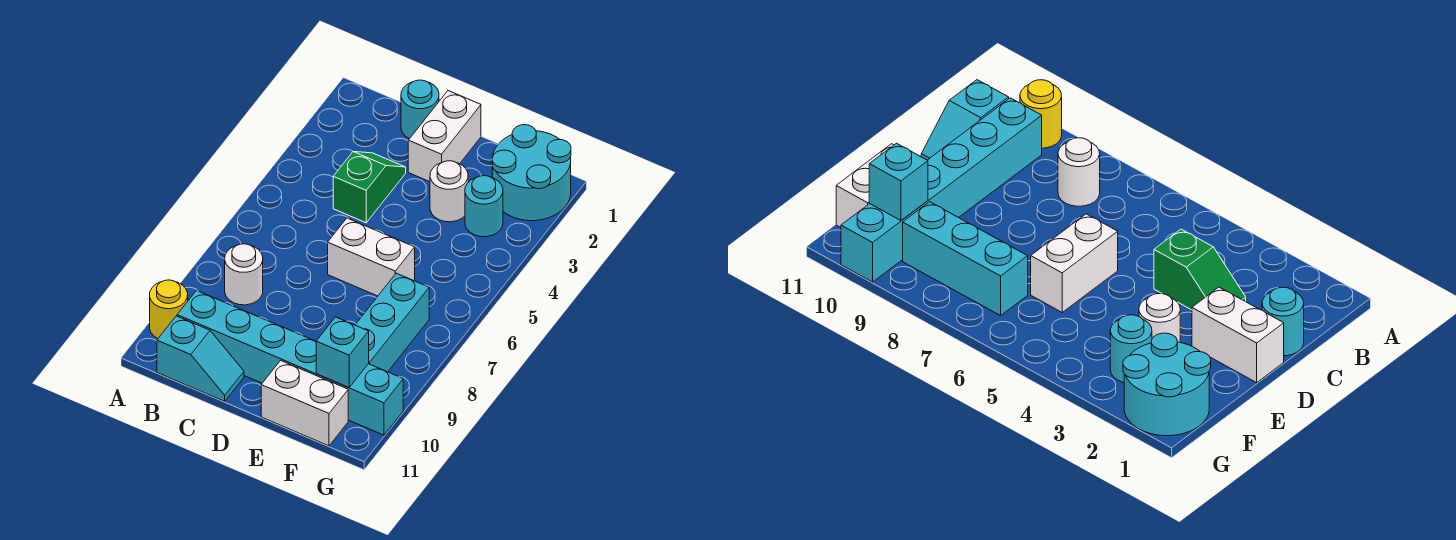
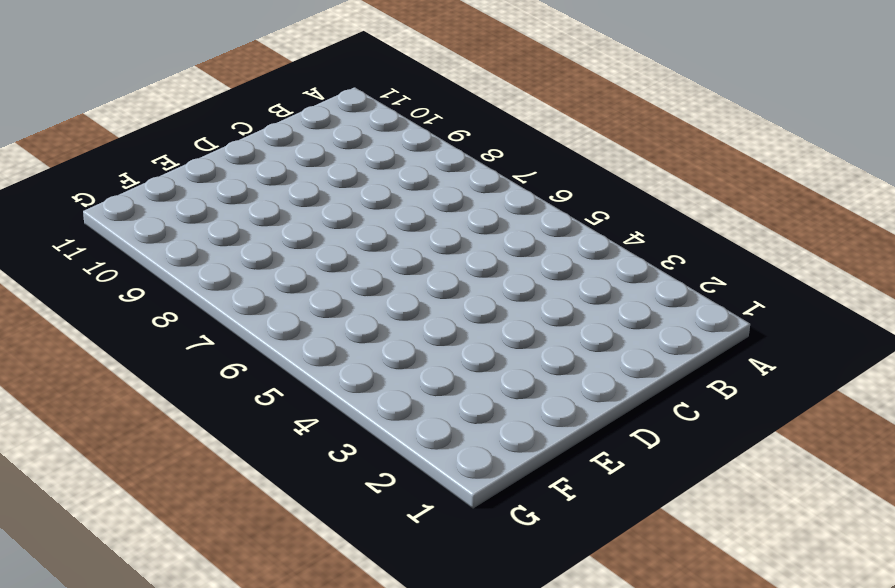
none -> yellow round brick A10 level 1
none -> white round brick B8 level 1
none -> cyan brick B10:G10 level 1

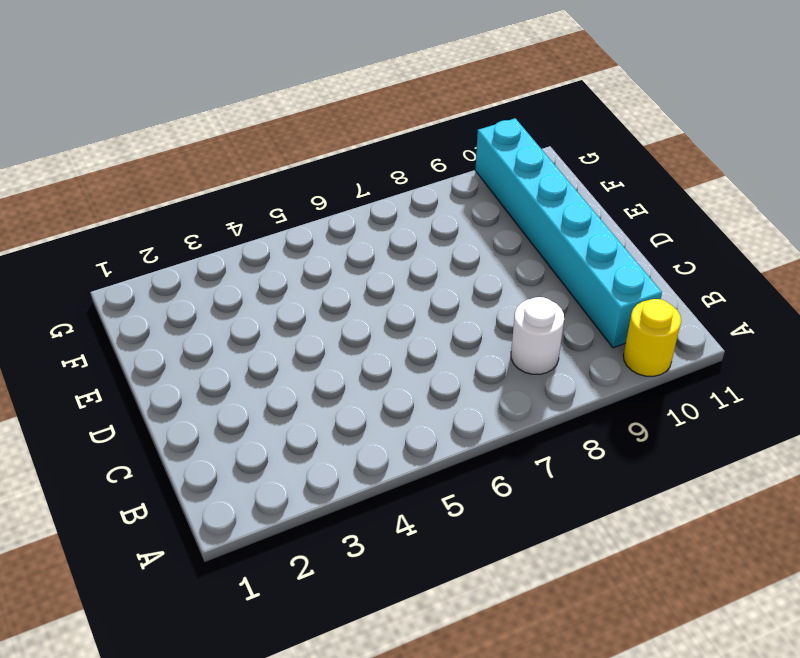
none -> cyan slope B11:C11 level 1 top B
none -> cyan round brick C1 level 1
none -> green slope C3:C4 level 1 top 4

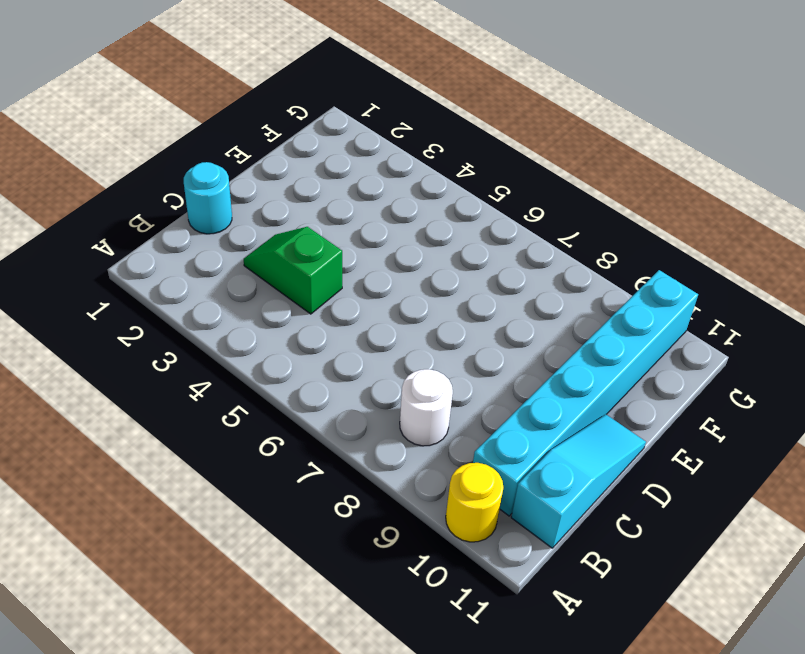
cyan slope B11:D11 level 1 top B -> cyan slope B11:C11 level 1 top B
none -> white brick D1:D2 level 1
none -> white brick D6:E6 level 1
none -> white round brick E3 level 1

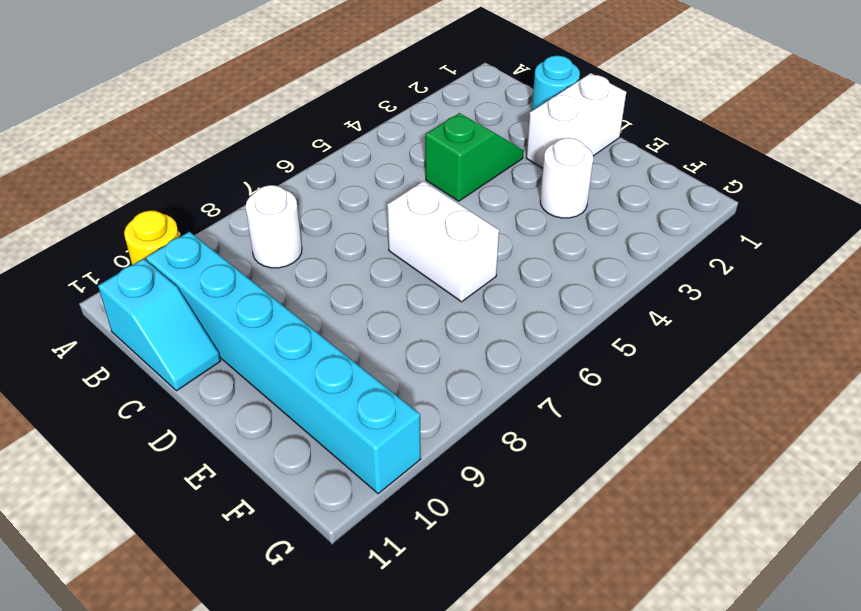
none -> white brick E11:F11 level 1
none -> cyan round brick F1:G2 level 1
none -> cyan round brick F3 level 1

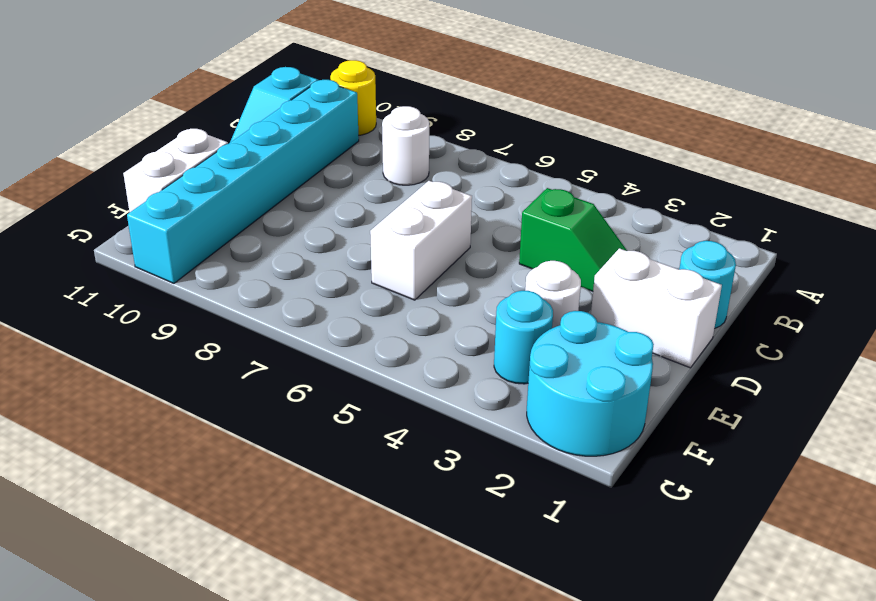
none -> cyan brick F7:F9 level 1
none -> cyan brick F10 level 2

